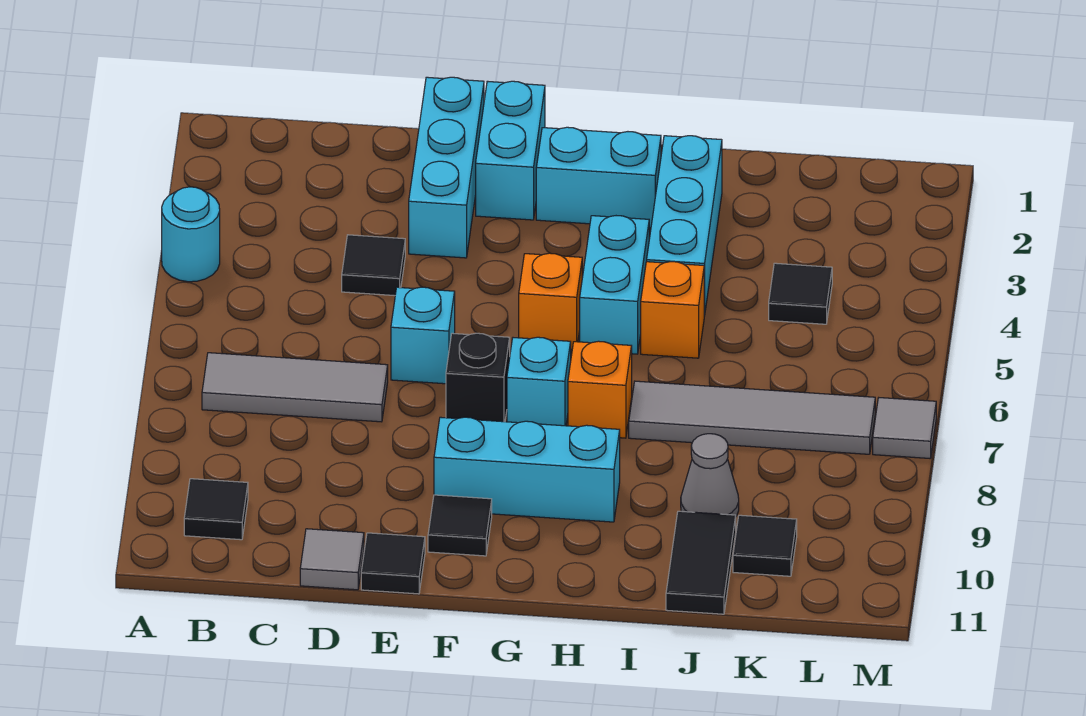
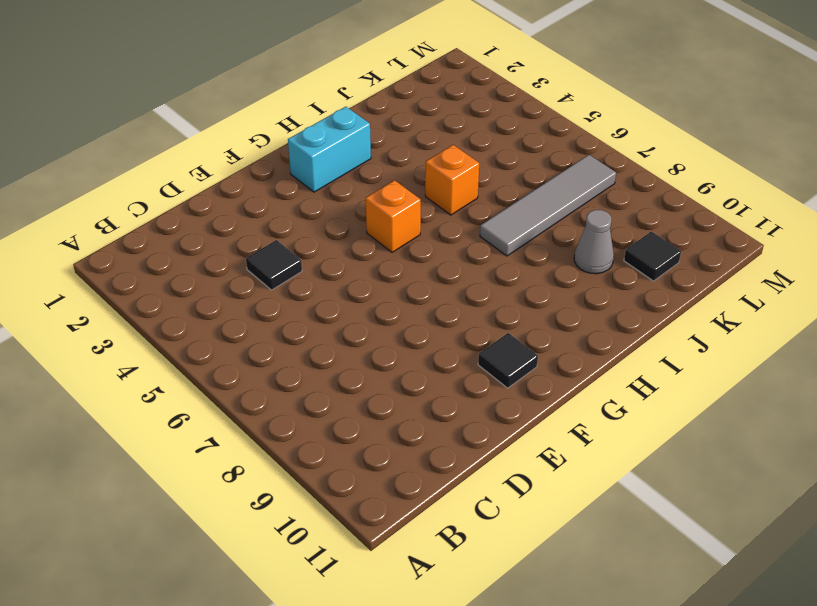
none -> cyan round brick A4 level 1
none -> grey tile B7:D7 level 1
none -> black tile B10 level 1

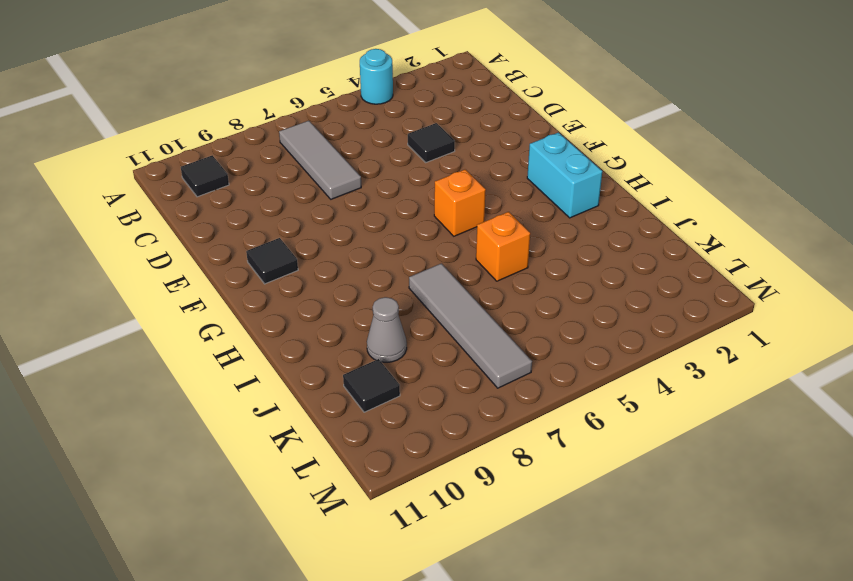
none -> grey tile D11 level 1
none -> cyan brick E1:E3 level 1
none -> cyan brick E6 level 1

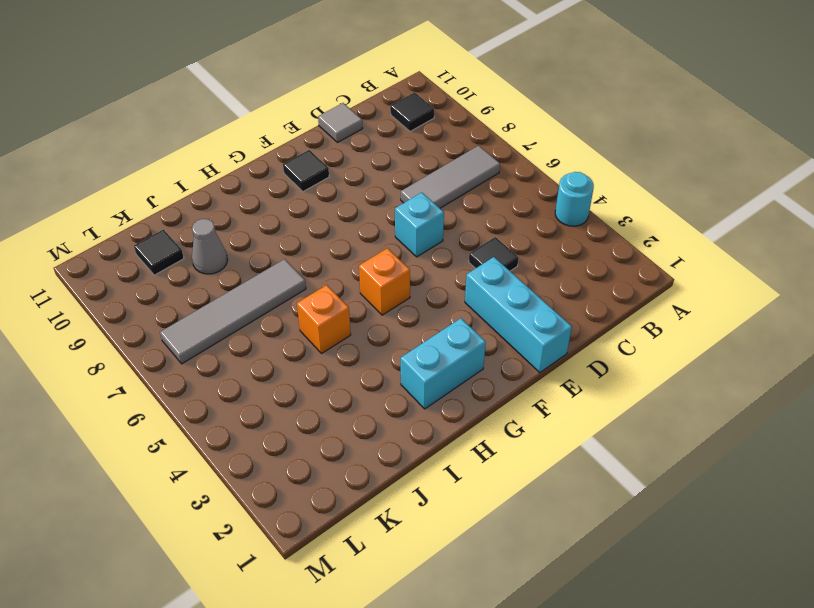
none -> black tile E11 level 1
none -> cyan brick F1:F2 level 1
none -> black brick F7 level 1

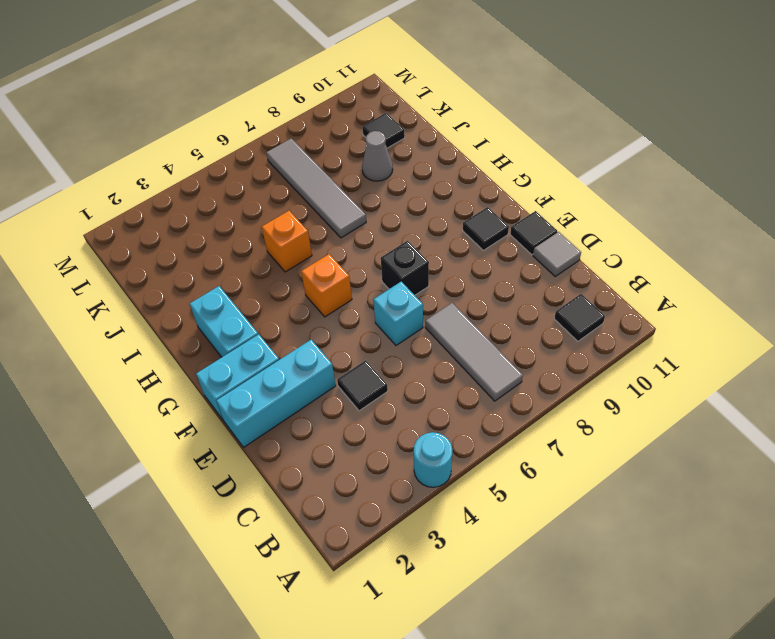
none -> cyan brick F9:H9 level 1
none -> cyan brick G7 level 1
none -> cyan brick H4:H5 level 1

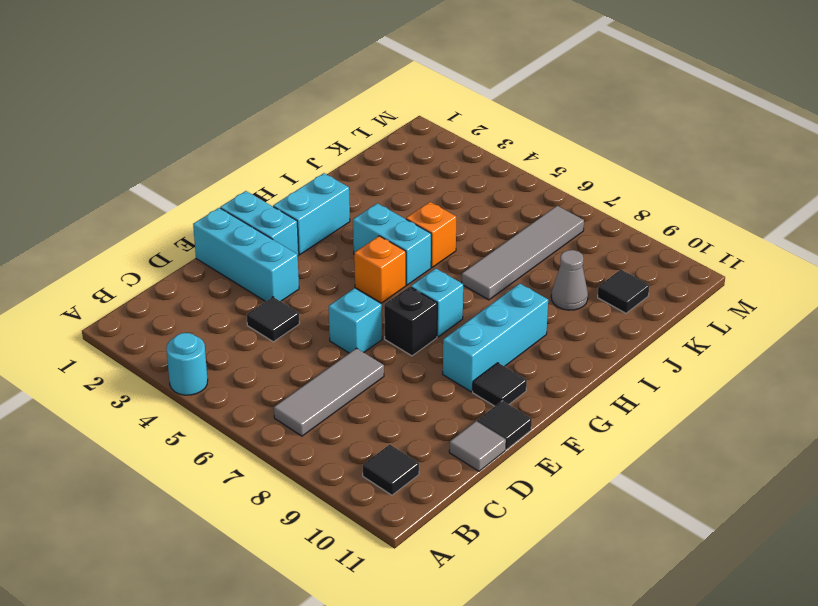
none -> orange brick H7 level 1
none -> cyan brick I2:I4 level 1
none -> black tile J10:J11 level 1

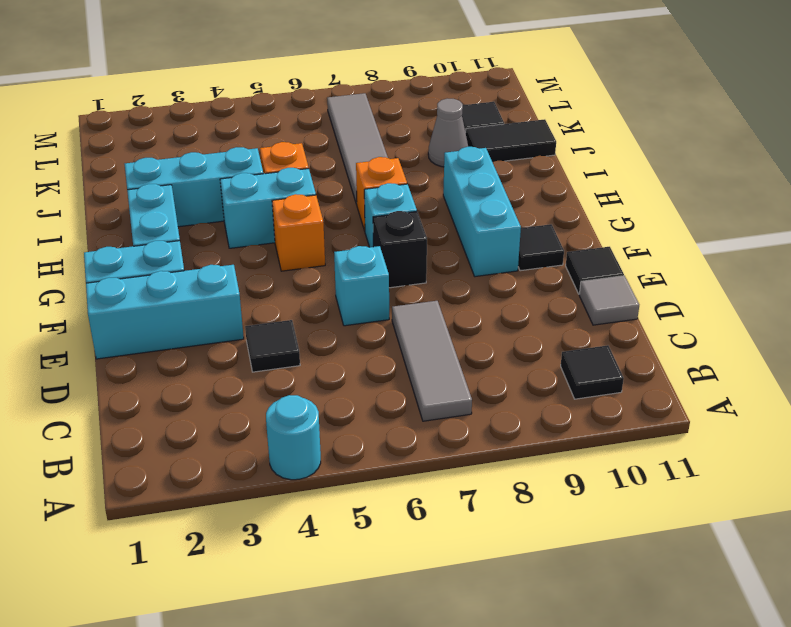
none -> black tile K4 level 1
none -> grey tile M7 level 1

